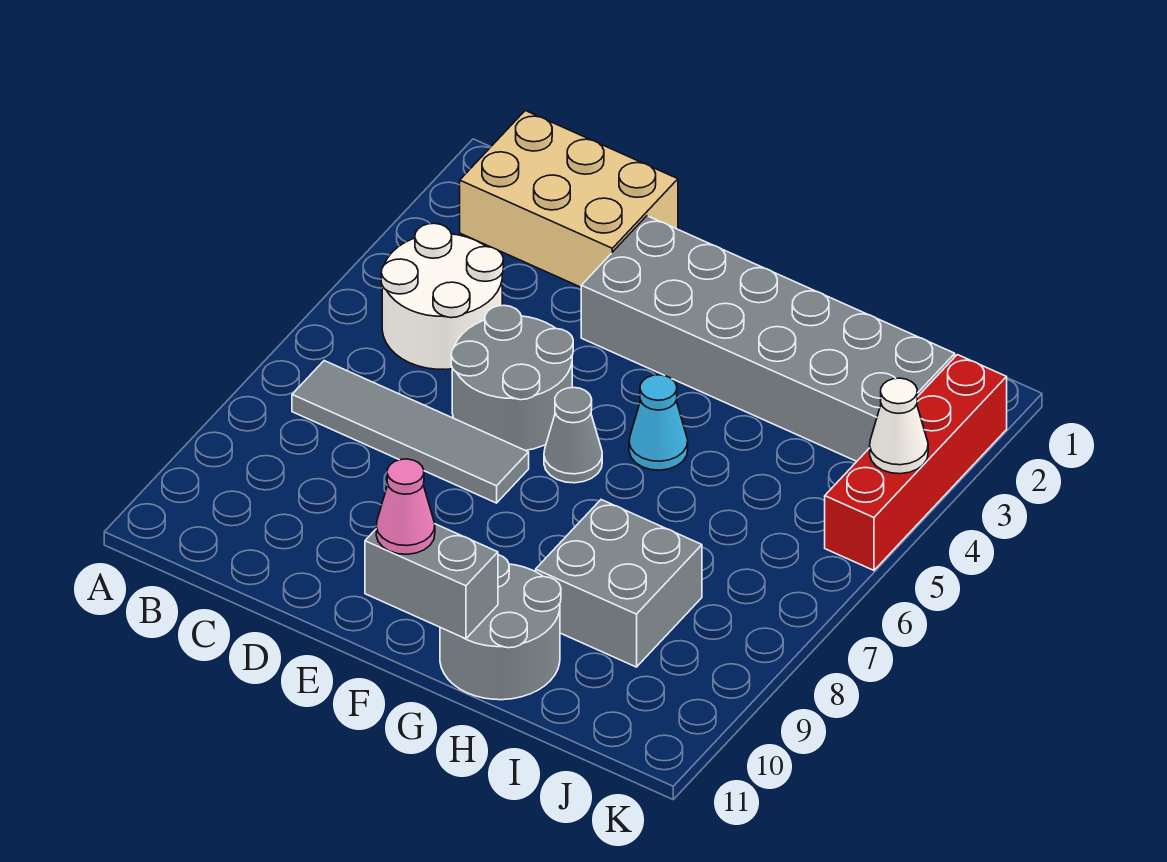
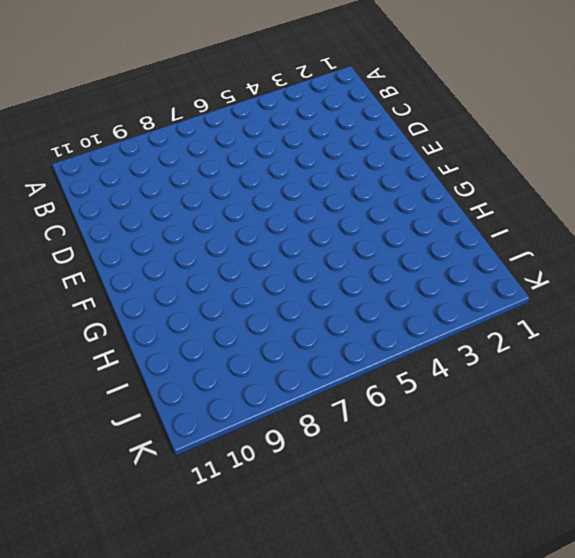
none -> tan brick B1:D2 level 1
none -> white round brick B4:C5 level 1
none -> grey tile B7:E7 level 1

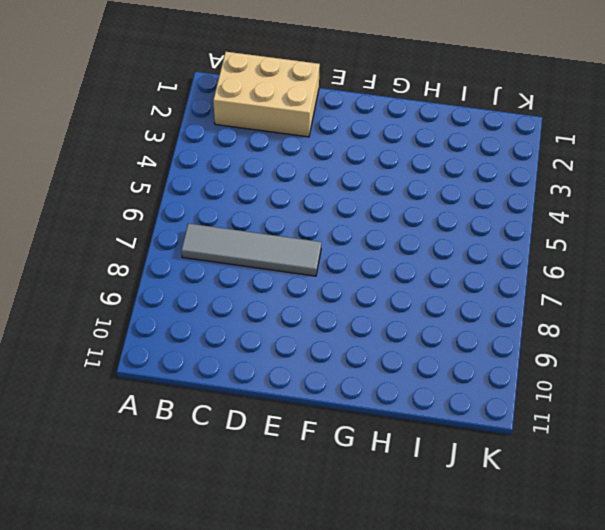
none -> white round brick B4:C5 level 1
none -> grey round brick D5:E6 level 1
none -> grey brick E2:J3 level 1

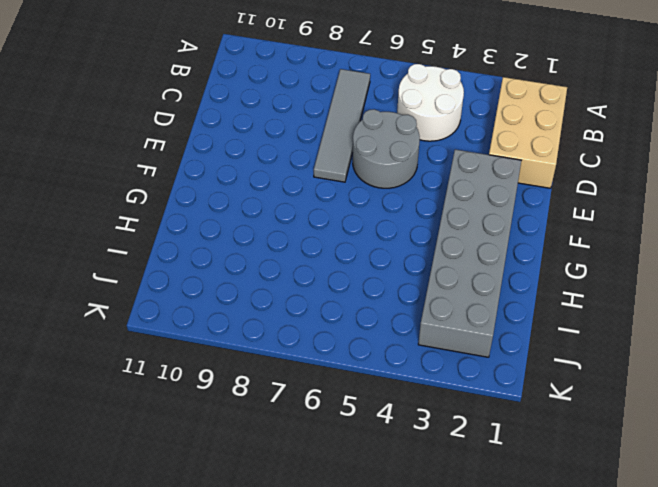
none -> grey cone F6 level 1
none -> cyan cone G5 level 1
none -> grey round brick G10:H11 level 1

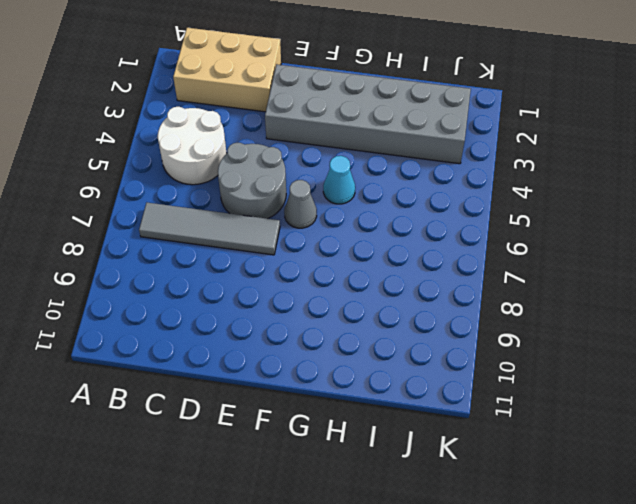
none -> grey round brick G10:H11 level 1
none -> grey brick H8:I9 level 1
none -> red brick K2:K5 level 1

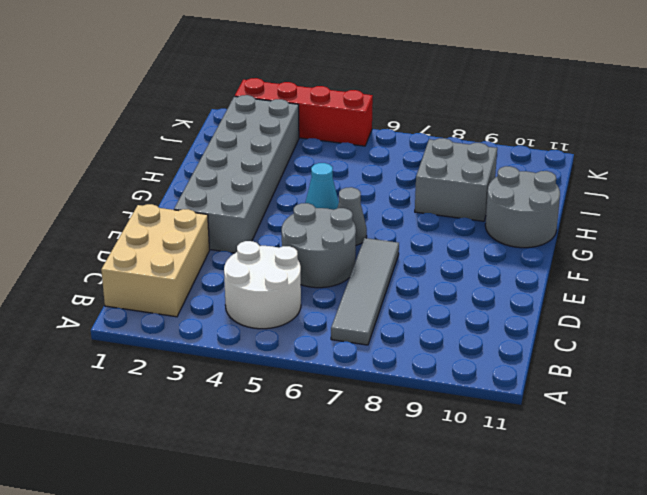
none -> grey brick F11:G11 level 2
none -> white cone K4 level 2
none -> pink cone F11 level 3

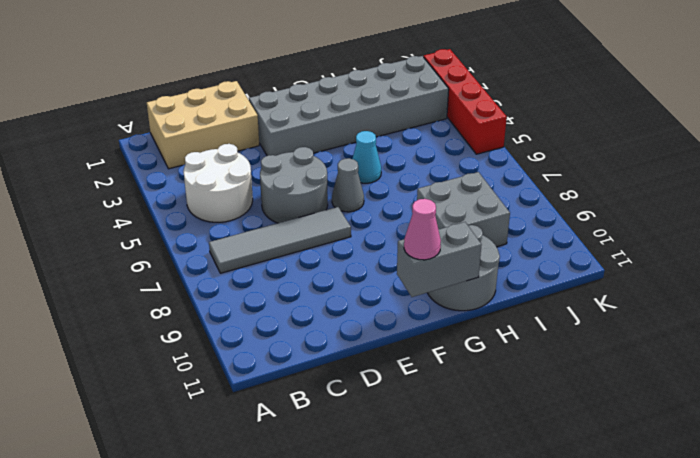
none -> white cone K4 level 2

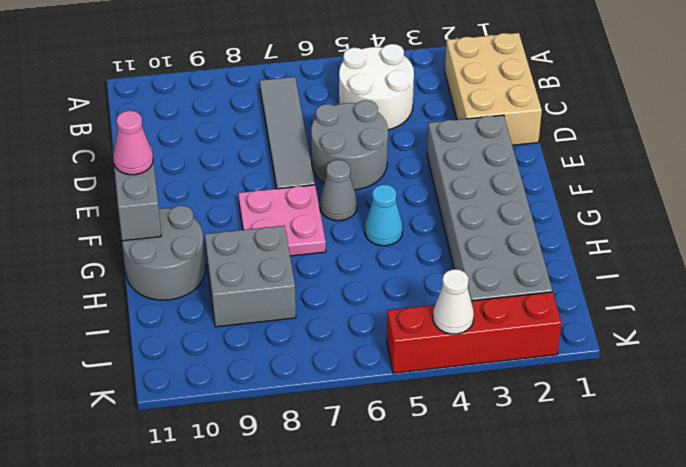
pink plate F7:G8 level 1 -> none

